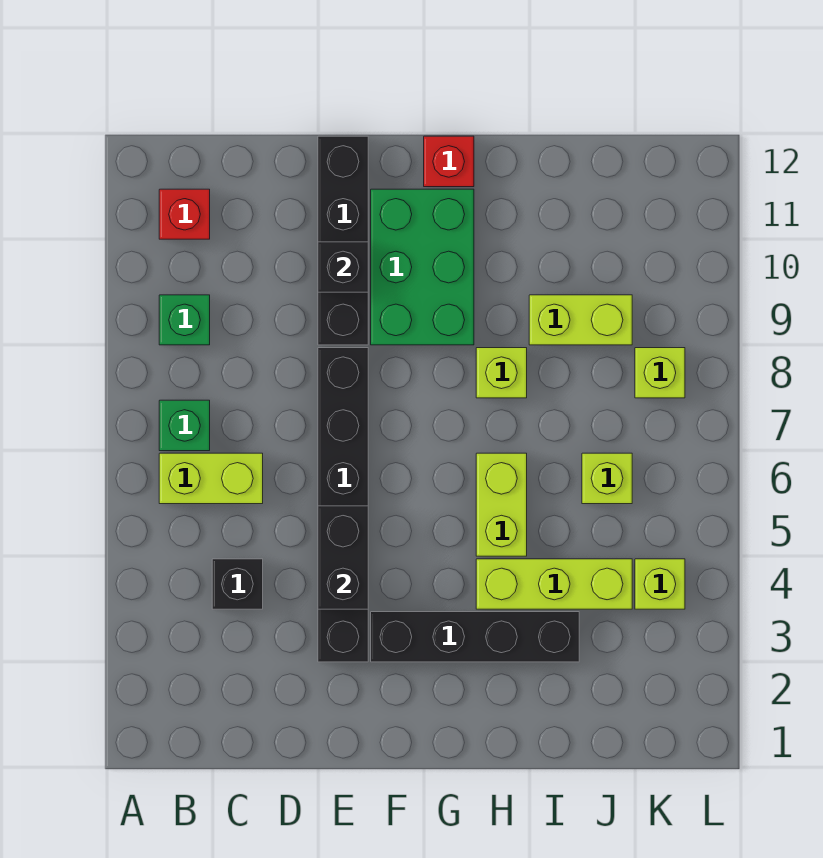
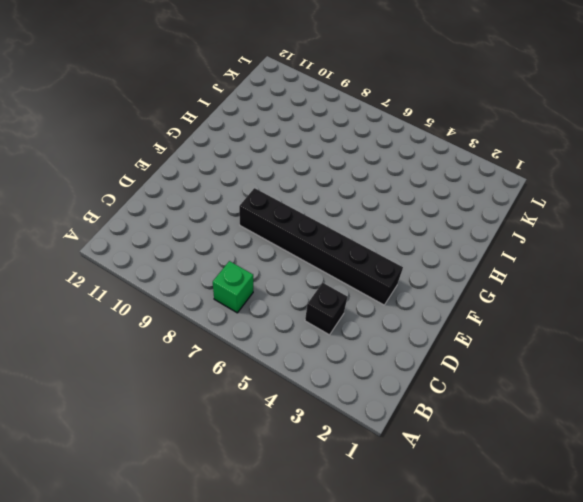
none -> lime brick B6:C6 level 1
none -> green brick B9 level 1
none -> red brick B11 level 1

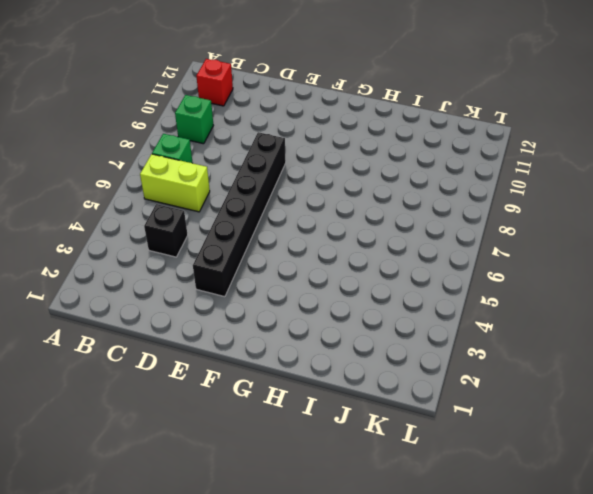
none -> black brick E9:E12 level 1
none -> black brick F3:I3 level 1
none -> green brick F9:G11 level 1

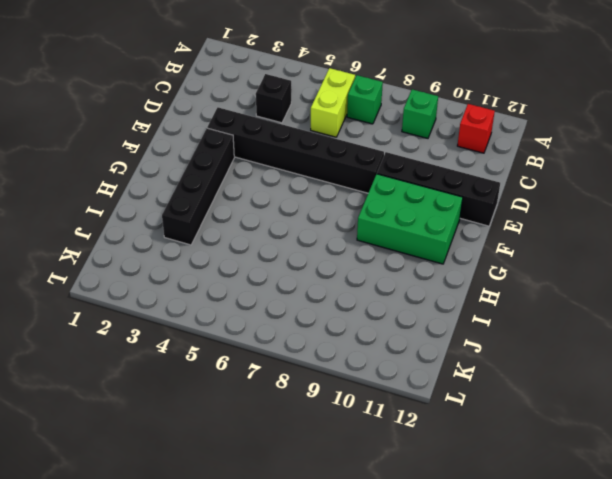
none -> red brick G12 level 1
none -> lime brick H4:J4 level 1
none -> lime brick H5:H6 level 1

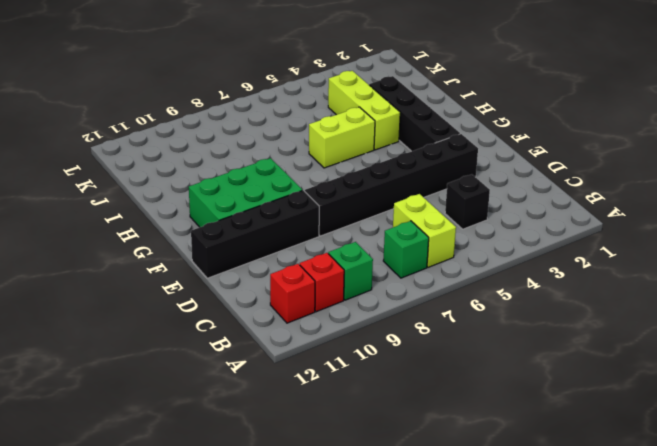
red brick B10 level 1 -> red brick G12 level 1
none -> lime brick H8 level 1
none -> lime brick I9:J9 level 1
none -> lime brick J6 level 1

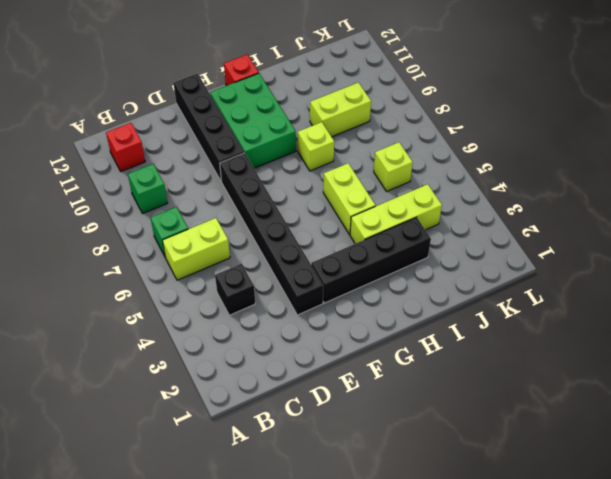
none -> lime brick K4 level 1
none -> lime brick K8 level 1
none -> black brick E4:E5 level 2

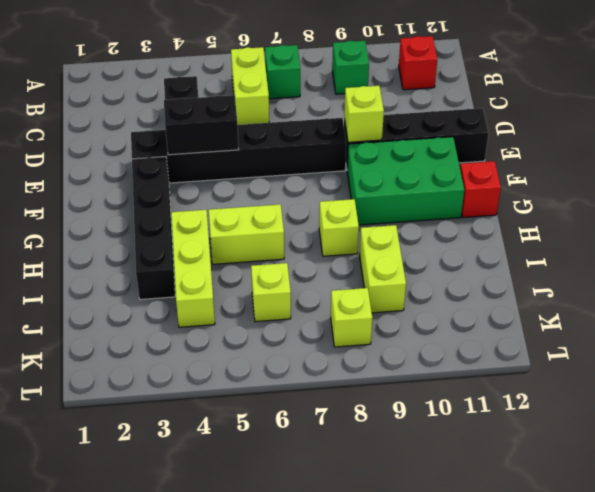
lime brick E9 level 2 -> lime brick K4 level 1
none -> black brick E10 level 2

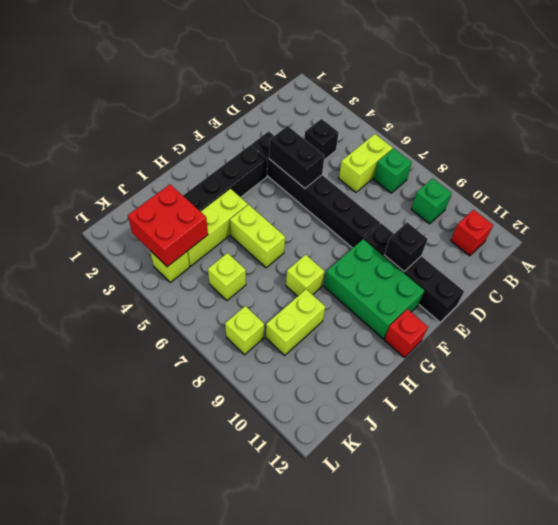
red brick J3:K4 level 2 -> none

